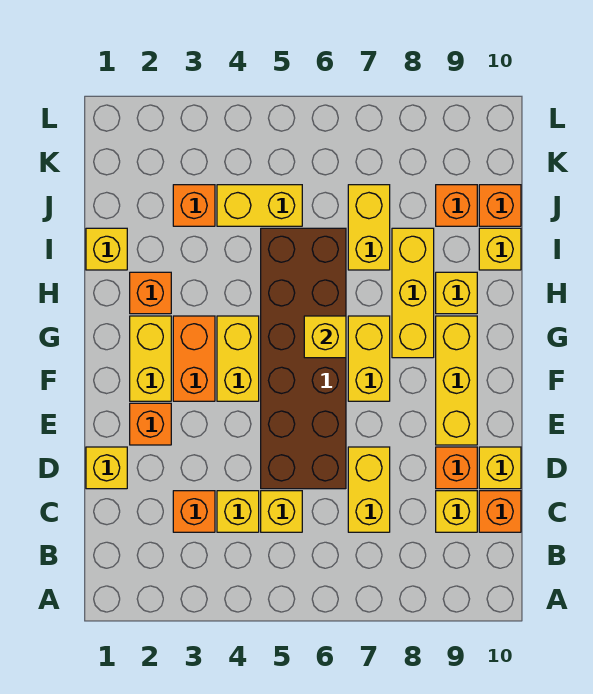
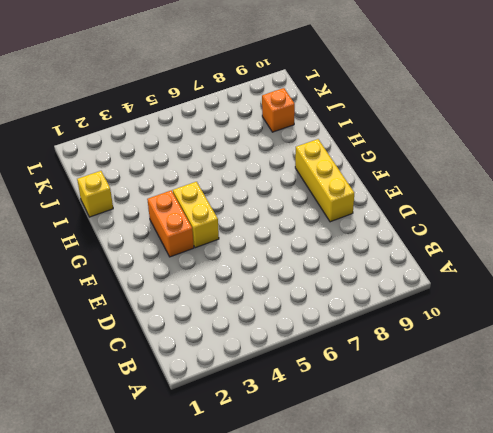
none -> orange brick C3 level 1
none -> yellow brick C4 level 1
none -> yellow brick C5 level 1

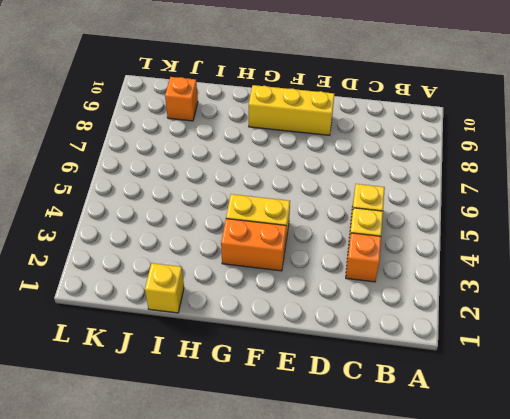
none -> yellow brick C7:D7 level 1
none -> yellow brick C9 level 1
none -> orange brick C10 level 1

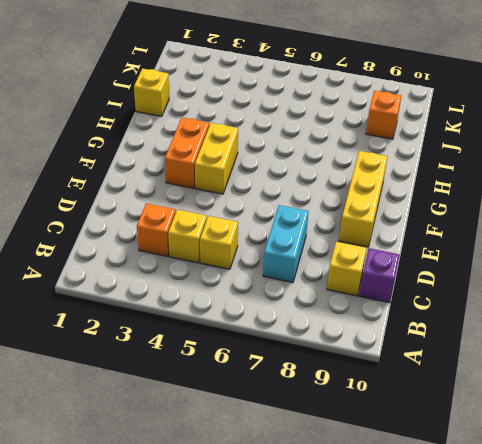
cyan brick C7:D7 level 1 -> yellow brick C7:D7 level 1
purple brick C10 level 1 -> orange brick C10 level 1
none -> yellow brick D1 level 1
none -> brown brick D5:I6 level 1
none -> orange brick D9 level 1

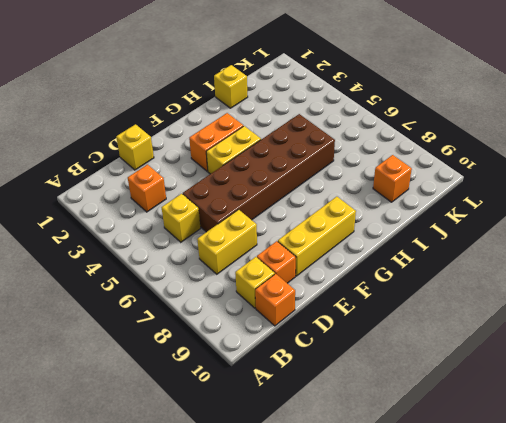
none -> yellow brick C4 level 1
none -> yellow brick D10 level 1
none -> orange brick E2 level 1

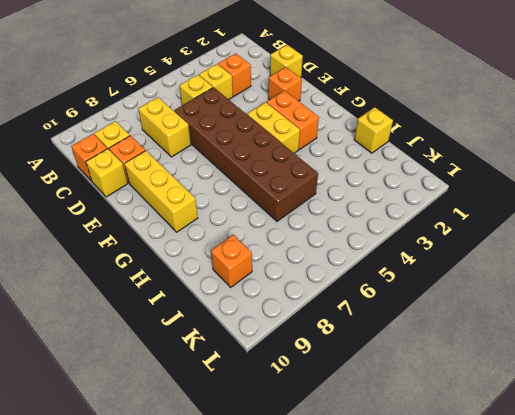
none -> yellow brick F2:G2 level 1
none -> yellow brick F7:G7 level 1
none -> yellow brick G8:I8 level 1

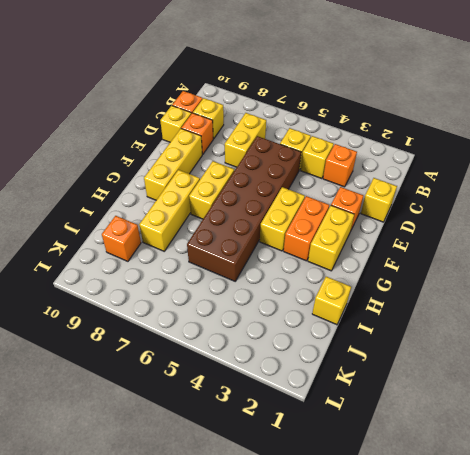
none -> orange brick H2 level 1
none -> yellow brick H9 level 1
none -> yellow brick I7:J7 level 1

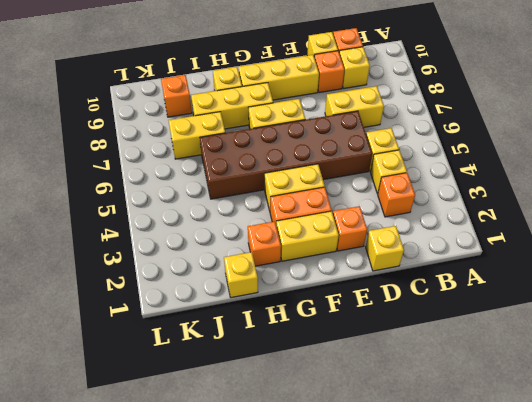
none -> yellow brick I10 level 1
none -> orange brick J3 level 1
none -> yellow brick J4:J5 level 1

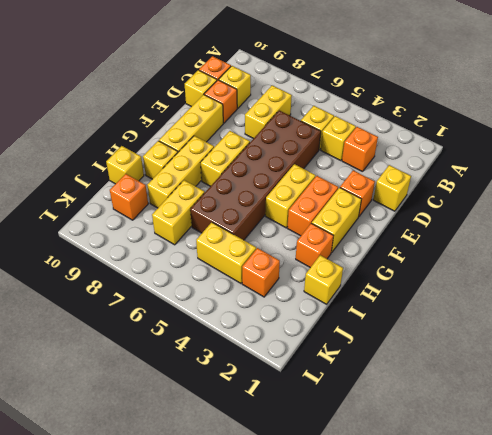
none -> orange brick J10 level 1
none -> yellow brick G6 level 2

